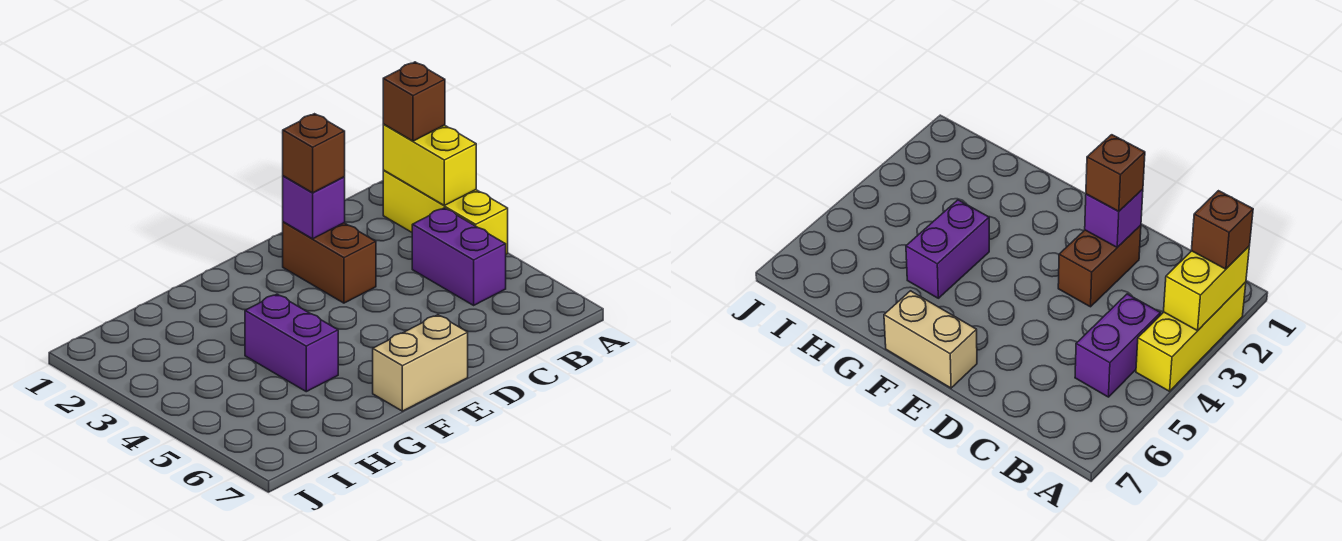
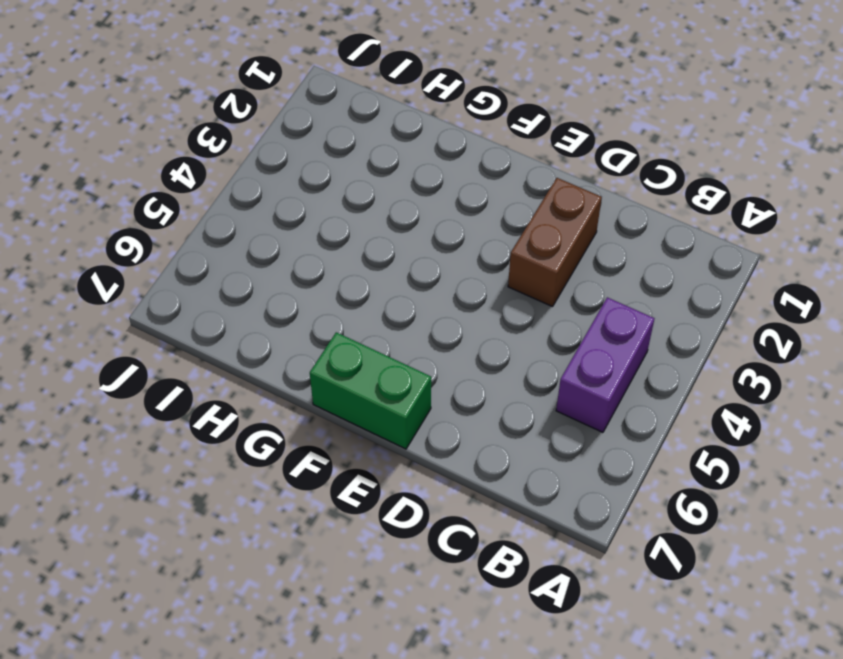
green brick E7:F7 level 1 -> tan brick E7:F7 level 1
none -> yellow brick A2:A4 level 1
none -> purple brick G4:G5 level 1

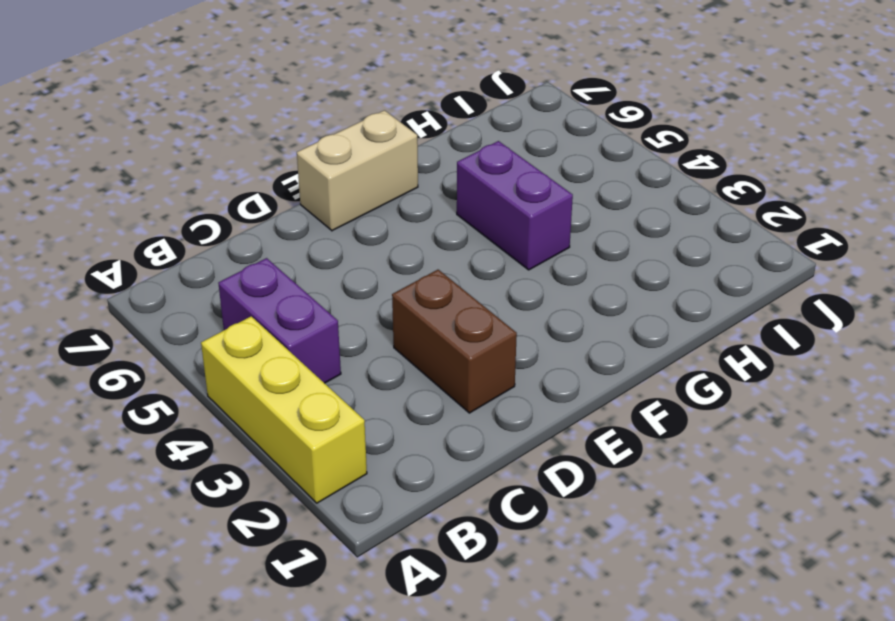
none -> yellow brick A2:A3 level 2
none -> purple brick D2 level 2

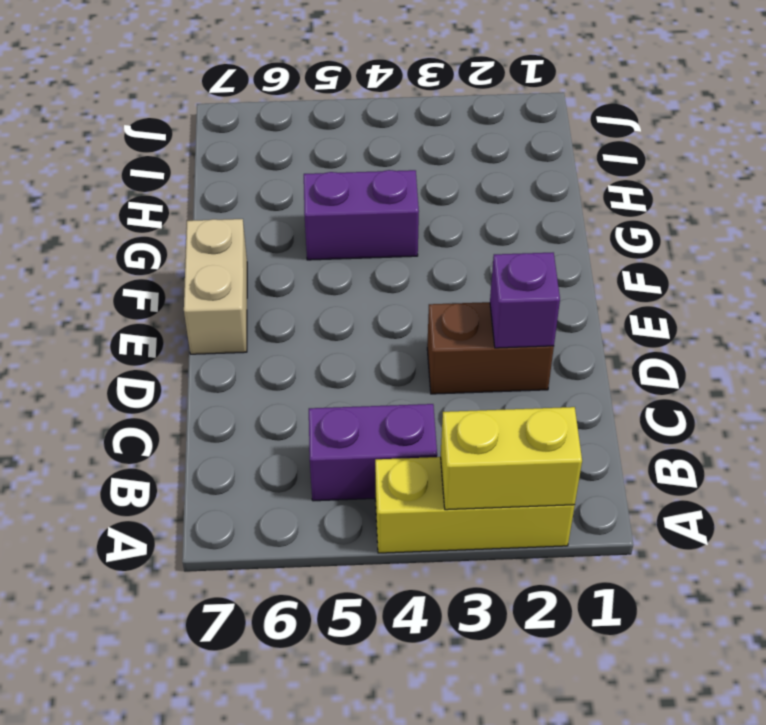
none -> brown brick A2 level 3
none -> brown brick D2 level 3

